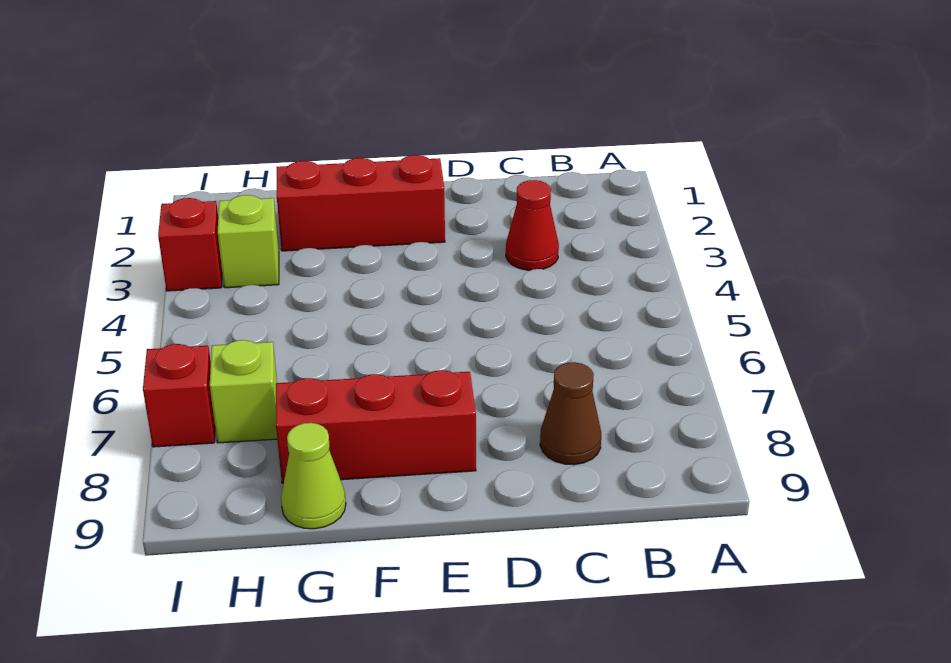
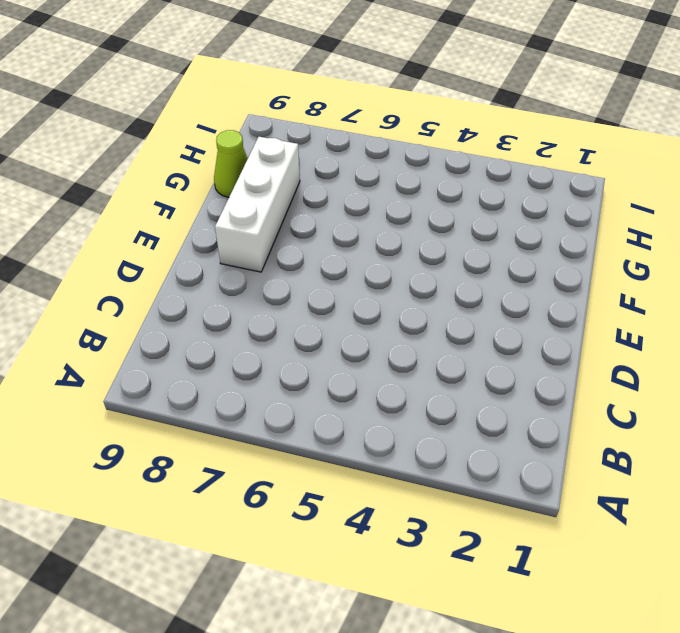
white brick E8:G8 level 1 -> red brick E8:G8 level 1
none -> red cone C3 level 1
none -> brown cone C8 level 1

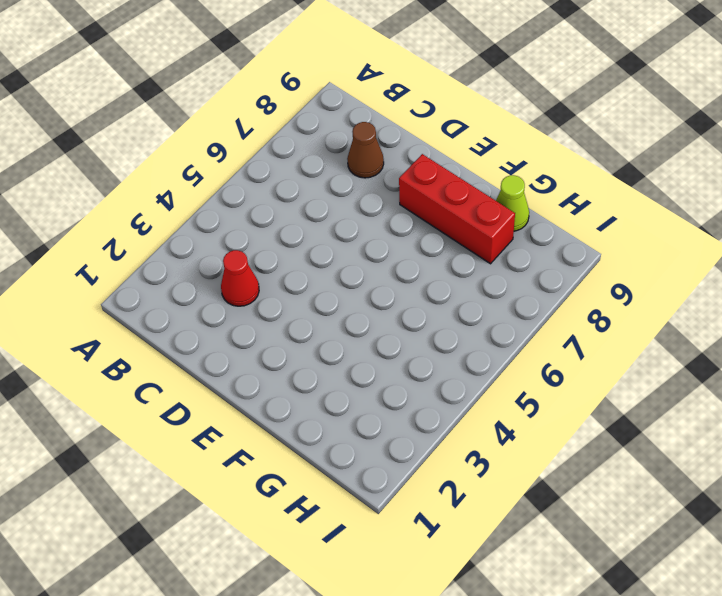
none -> red brick E2:G2 level 1
none -> lime brick H3 level 1

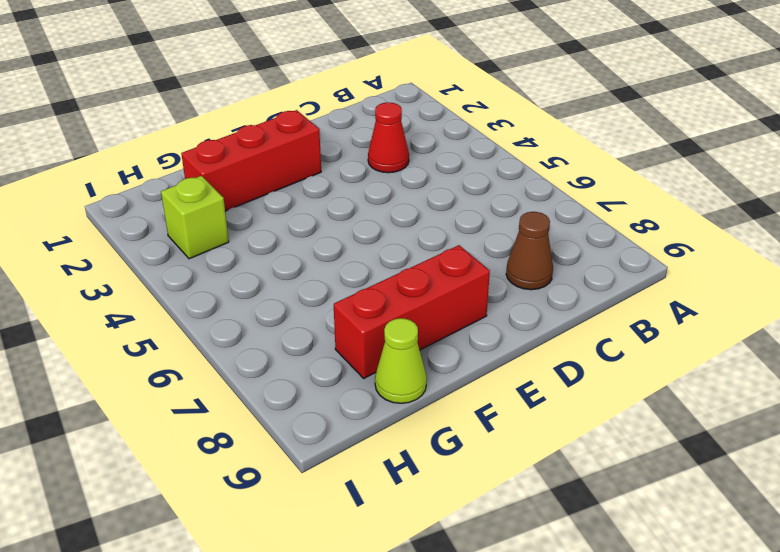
none -> lime brick H7 level 1
none -> red brick I3 level 1

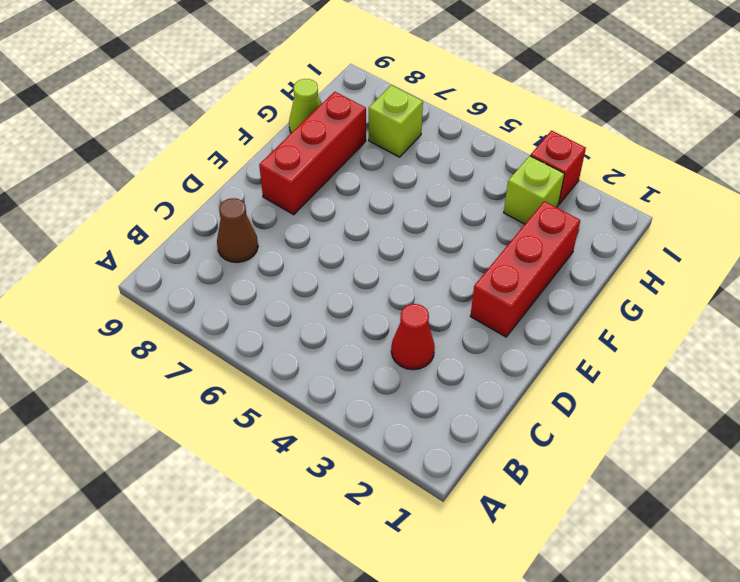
none -> red brick I7 level 1

